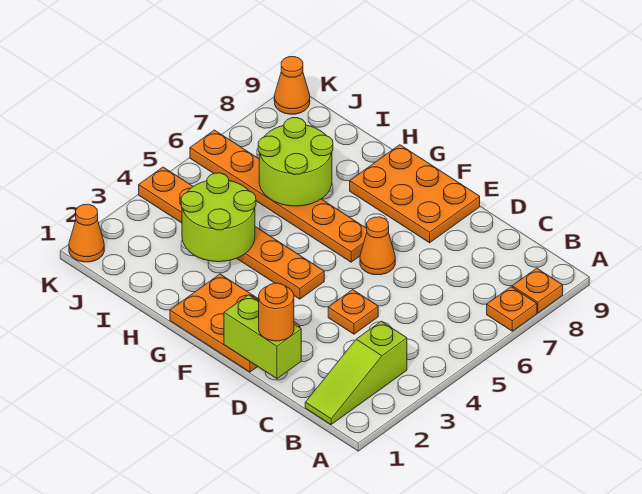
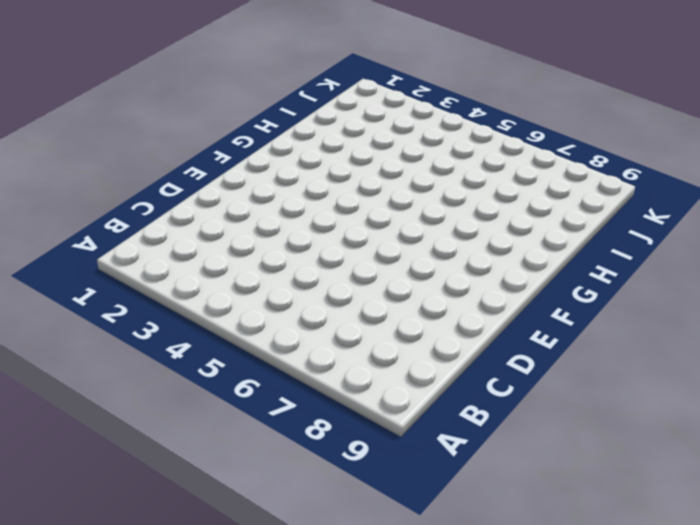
none -> orange plate A7 level 1
none -> orange plate A8 level 1
none -> lime slope B1:B3 level 1 top 3

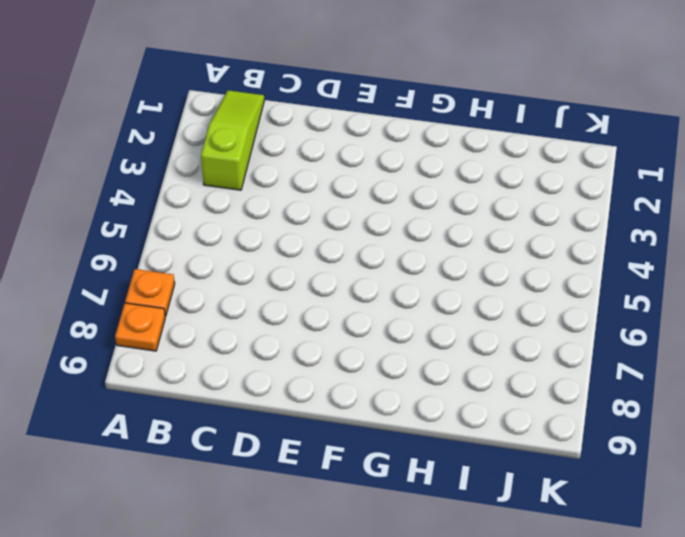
none -> orange plate D4 level 1
none -> orange plate E1:G2 level 1
none -> orange cone E6 level 1

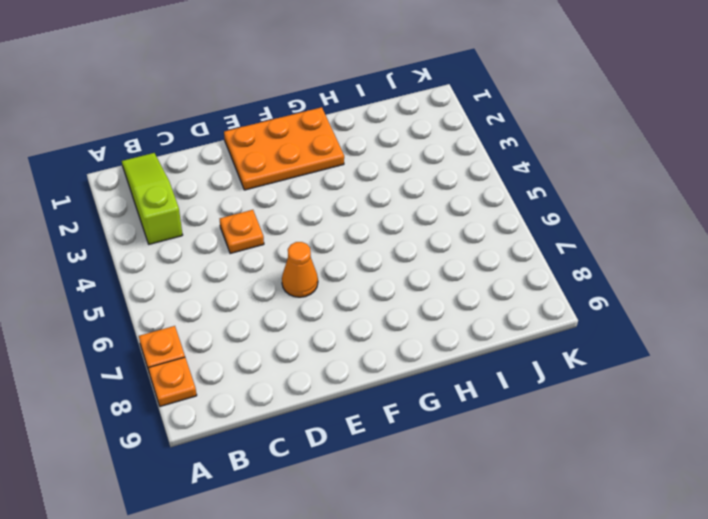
none -> orange plate E8:G9 level 1
none -> orange plate F4:K4 level 1
none -> orange plate F6:K6 level 1

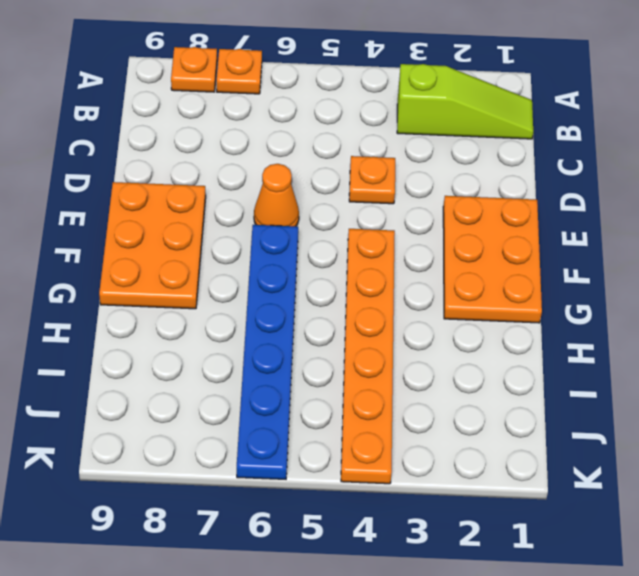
blue plate F6:K6 level 1 -> orange plate F6:K6 level 1
none -> orange cone K1 level 1
none -> orange cone K9 level 1
none -> lime brick D1:E1 level 2

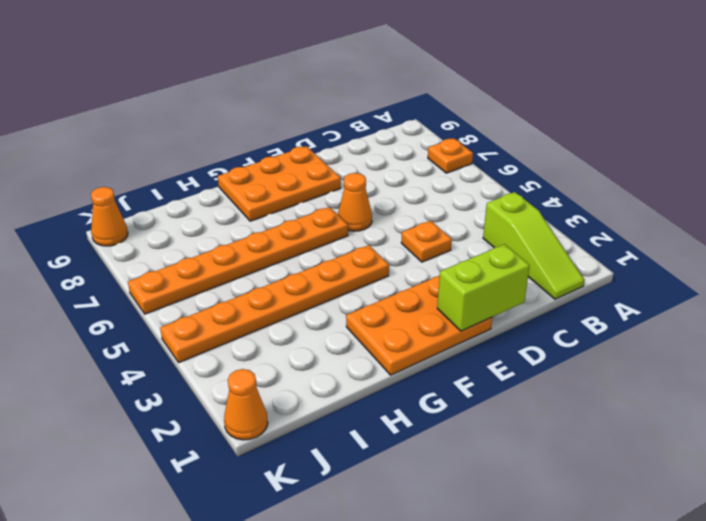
none -> orange plate A8 level 1
none -> lime round brick H3:I4 level 2
none -> lime round brick H6:I7 level 2

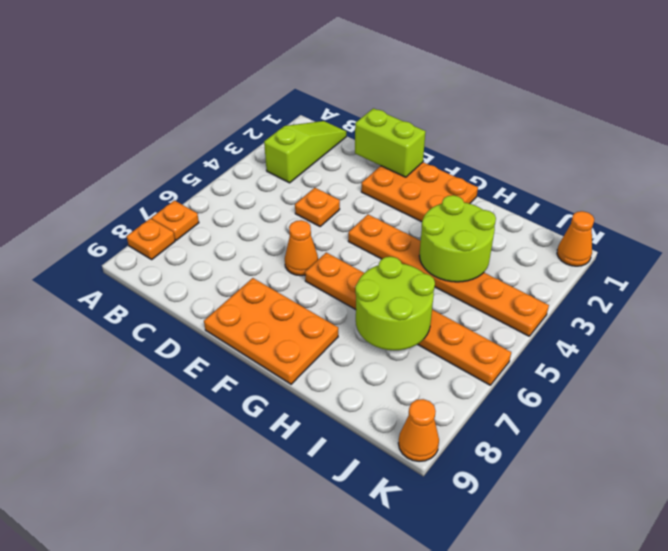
none -> orange round brick D1 level 3

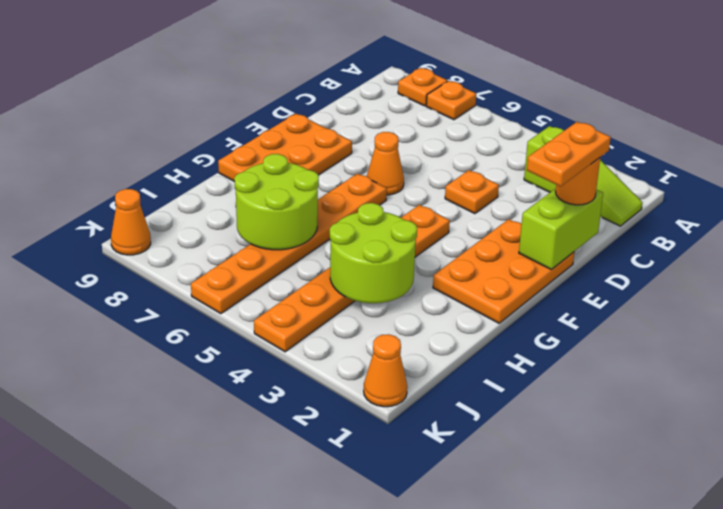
orange plate D1:E1 level 4 -> none

